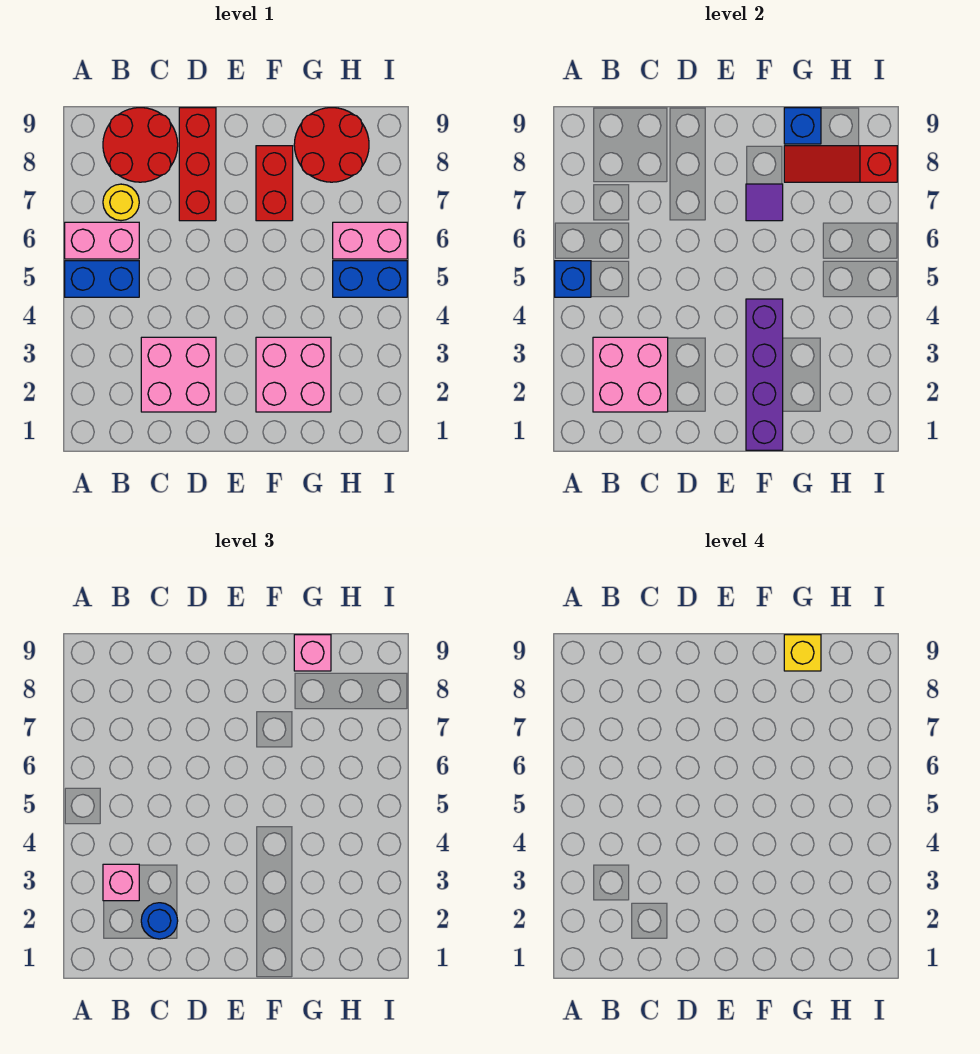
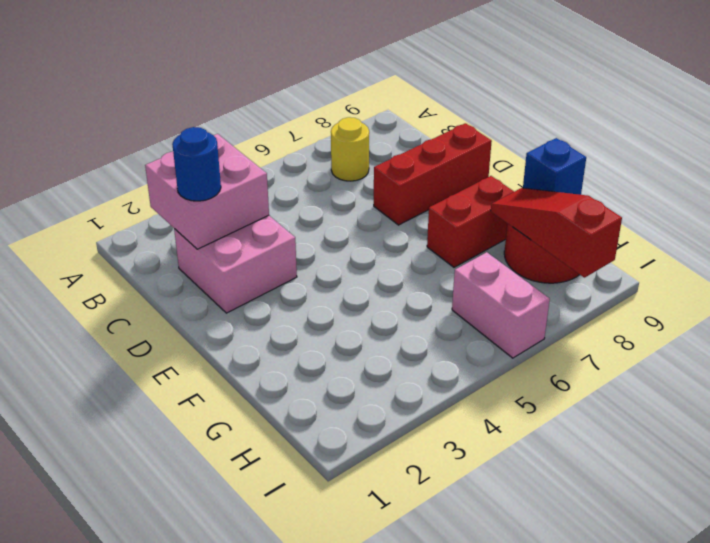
none -> blue brick A5:B5 level 1
none -> pink brick A6:B6 level 1
none -> red round brick B8:C9 level 1

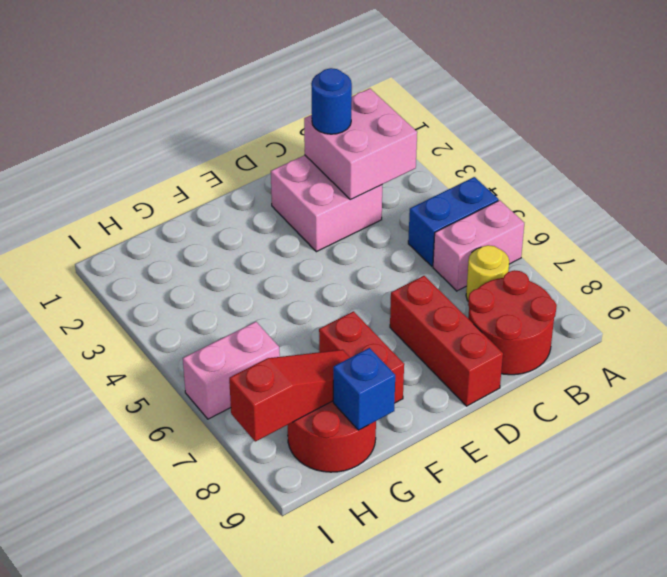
none -> pink brick F2:G3 level 1
none -> blue brick H5:I5 level 1
none -> blue brick A5 level 2

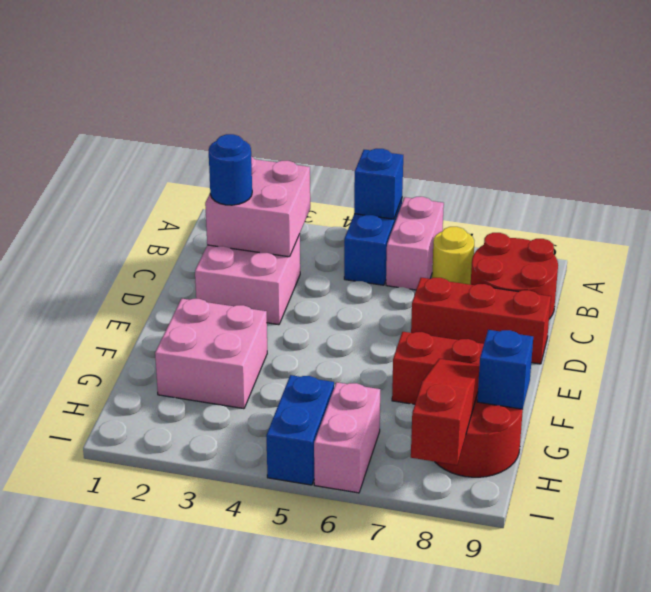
none -> purple brick F1:F4 level 2
none -> purple tile F7 level 2
none -> pink brick B3 level 3

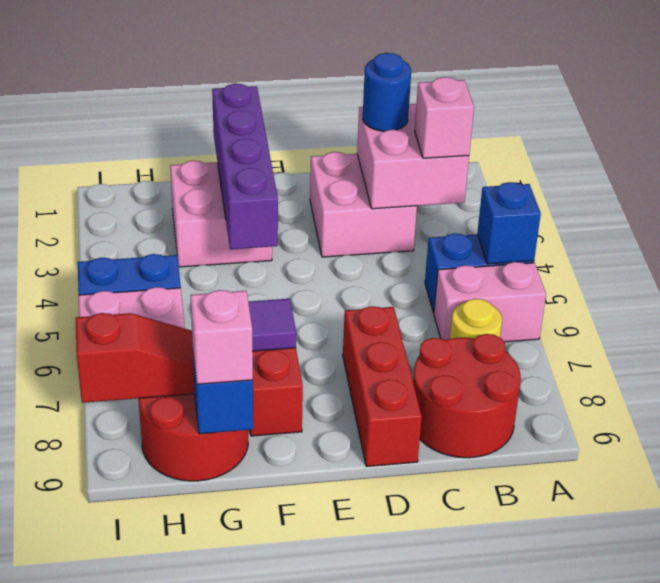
none -> yellow brick G9 level 4

